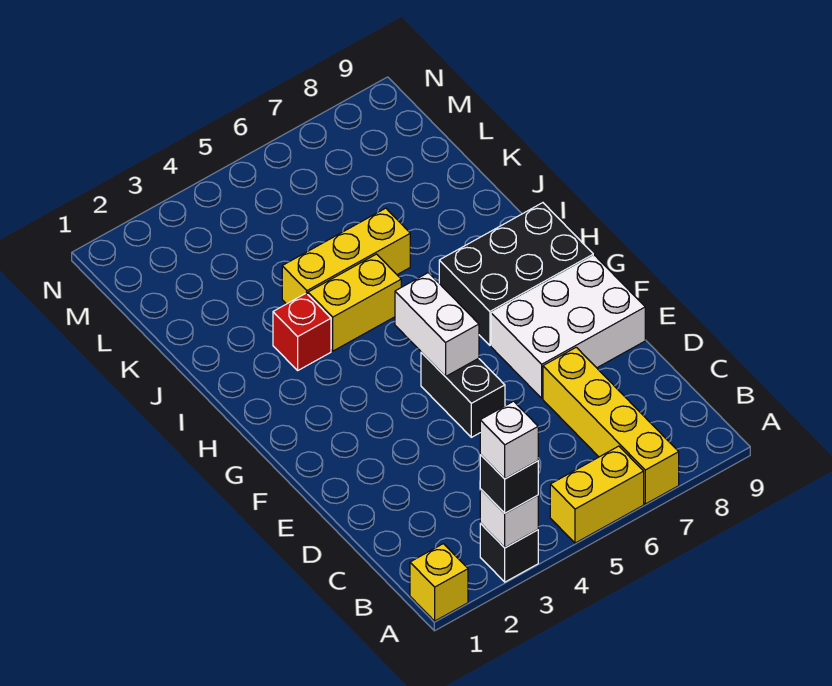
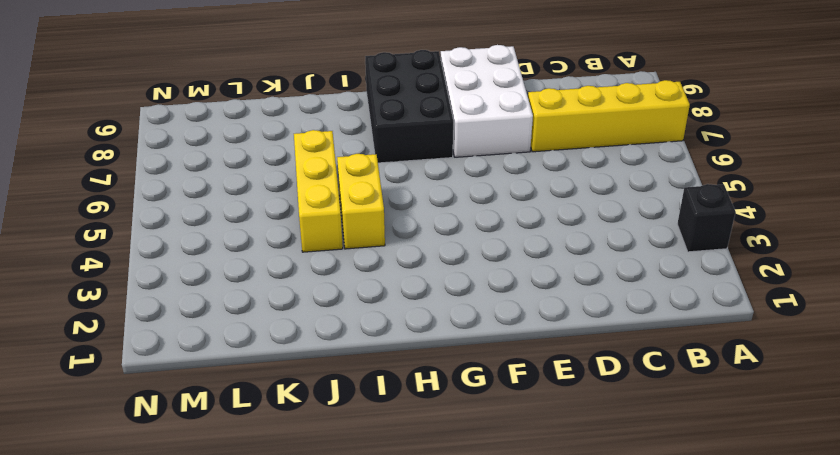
none -> yellow brick A1 level 1
none -> yellow brick A5:A6 level 1
none -> black brick E5:F5 level 1

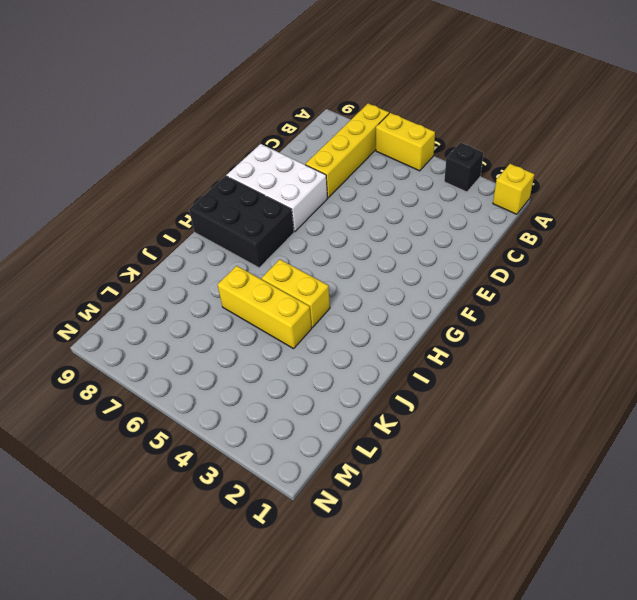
none -> black brick E5:F5 level 1
none -> red brick I3 level 1
none -> white brick A3 level 2

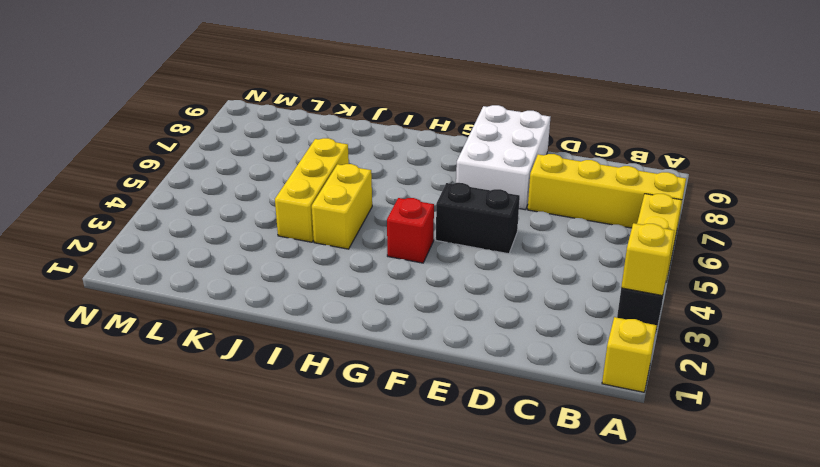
yellow brick A3 level 2 -> white brick A3 level 2
red brick G4 level 1 -> red brick I3 level 1
none -> black brick G7:H9 level 1
none -> white brick F5:G5 level 2
none -> black brick A3 level 3

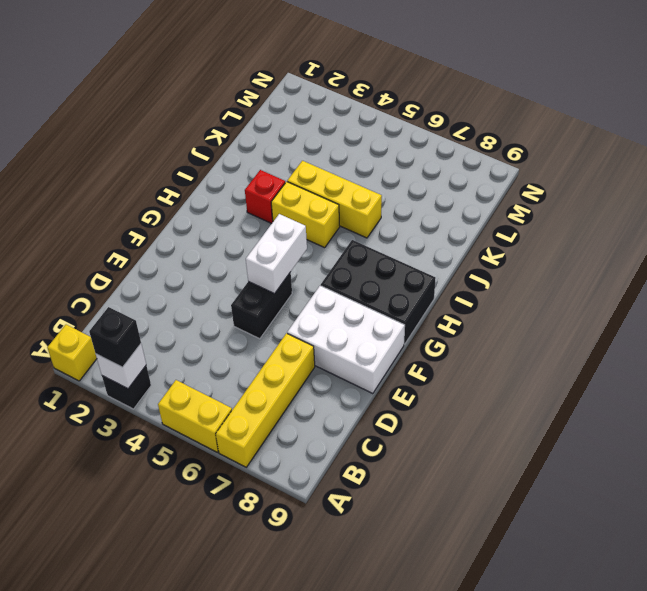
none -> white brick A3 level 4

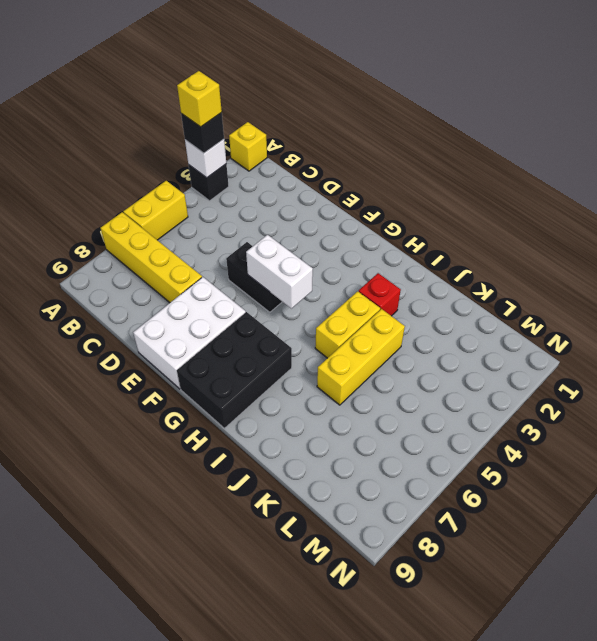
yellow brick A3 level 4 -> white brick A3 level 4

